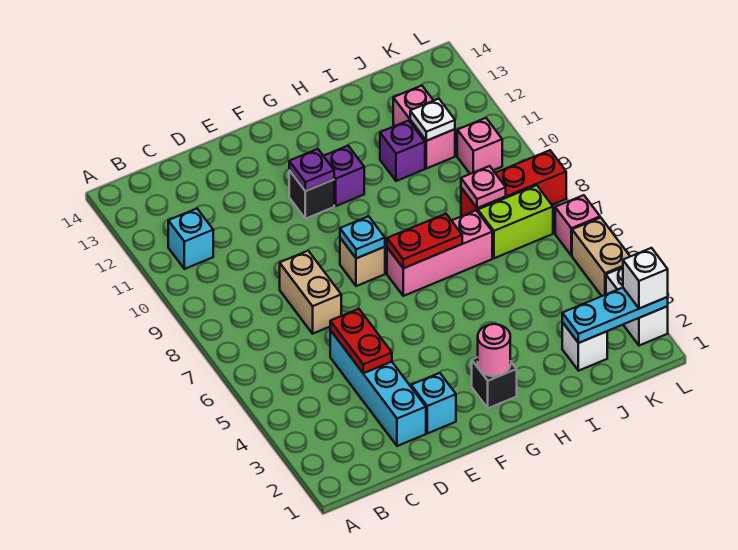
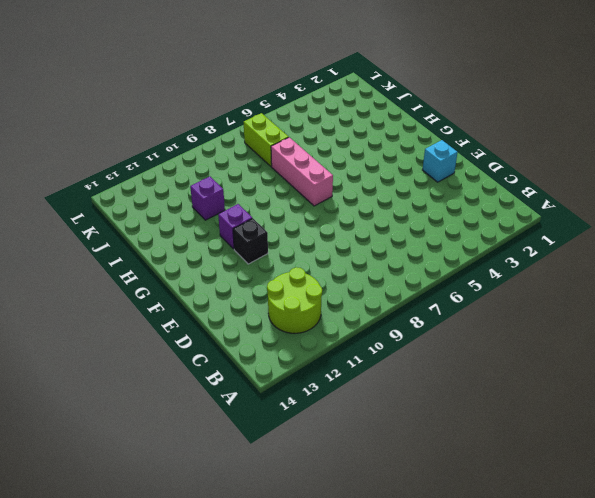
lime round brick B11:C12 level 1 -> cyan brick B11 level 1
none -> cyan brick D2:D5 level 1
none -> tan brick D7:D8 level 1
none -> tan brick F8 level 1

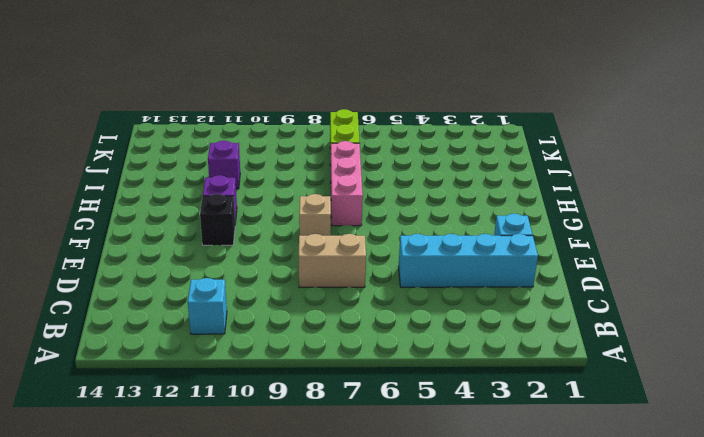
none -> black brick G2 level 1
none -> white brick J2 level 1
none -> red brick J8:L8 level 1

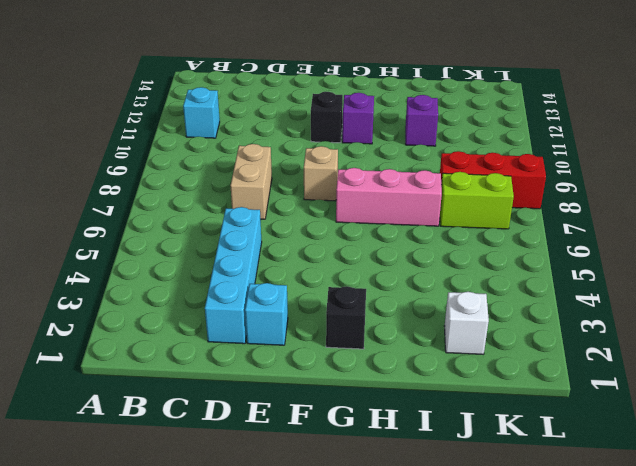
none -> pink brick J11:J12 level 1
none -> pink brick K10 level 1
none -> white brick L2:L3 level 1

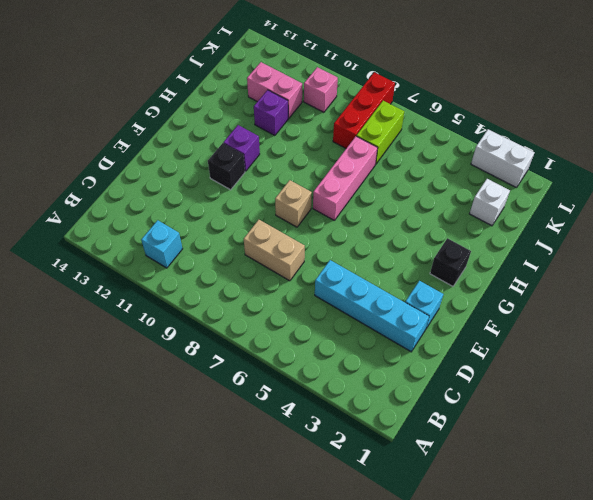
none -> tan brick L4:L5 level 1
none -> pink brick L6 level 1
none -> red plate D4:D5 level 2

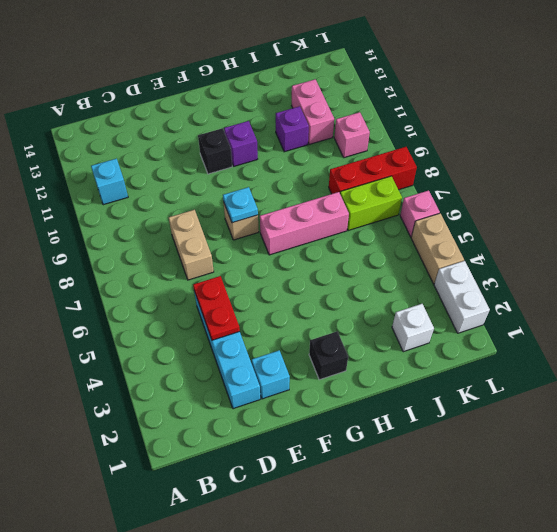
none -> purple plate F11 level 2
none -> pink round brick G2 level 2
none -> red plate G7:H7 level 2

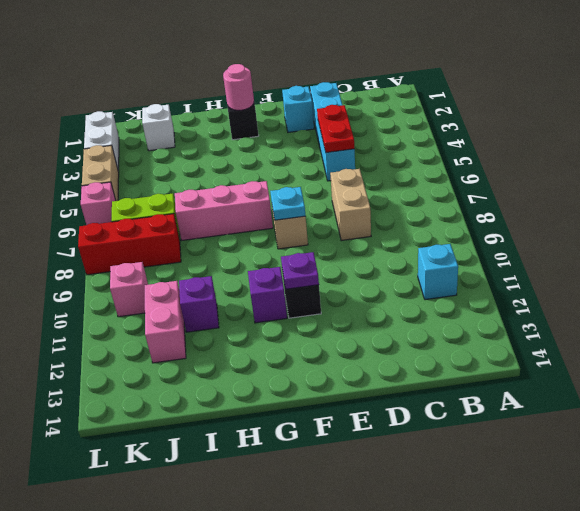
none -> red plate G7:H7 level 2
none -> cyan plate J2:L2 level 2
none -> pink plate J8 level 2

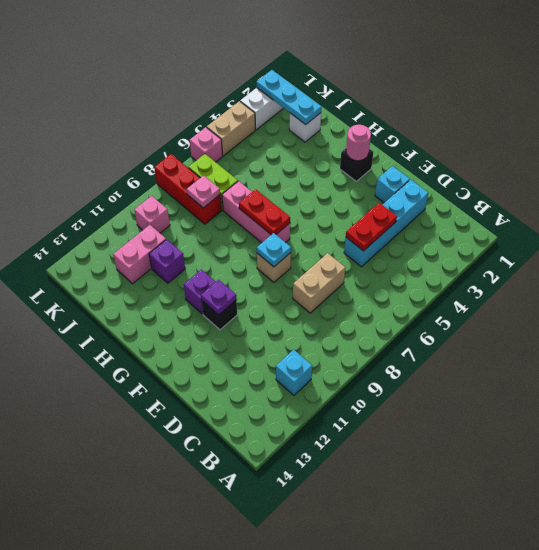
none -> white plate J11 level 2
none -> white brick L2 level 3

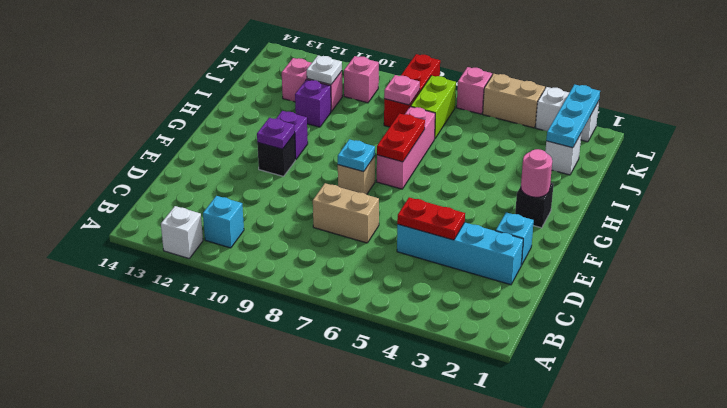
white brick A12 level 1 -> white brick L2 level 3

